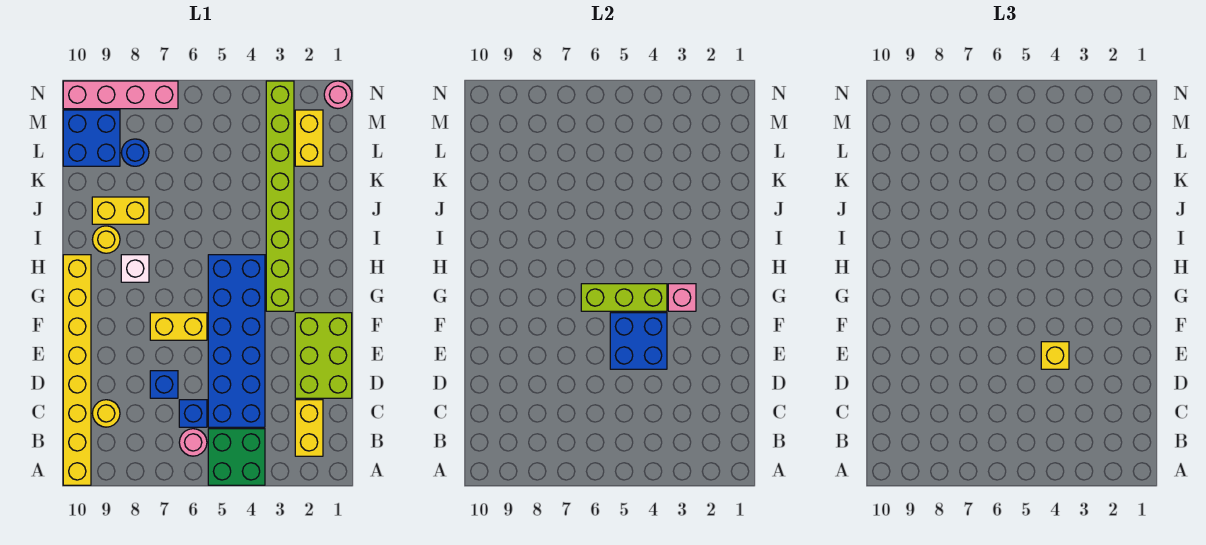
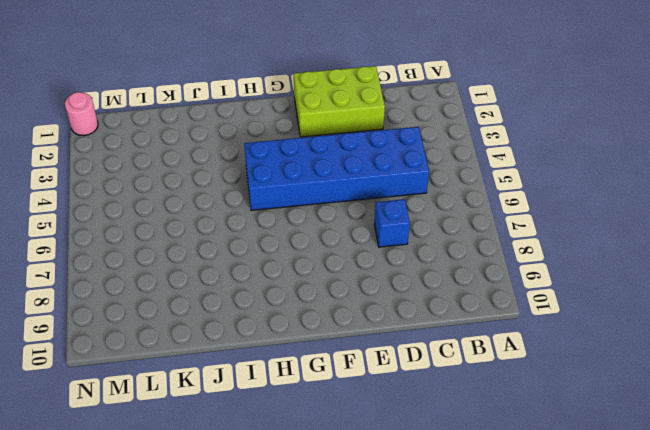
none -> green brick A4:B5 level 1
none -> yellow brick A10:H10 level 1
none -> yellow brick B2:C2 level 1

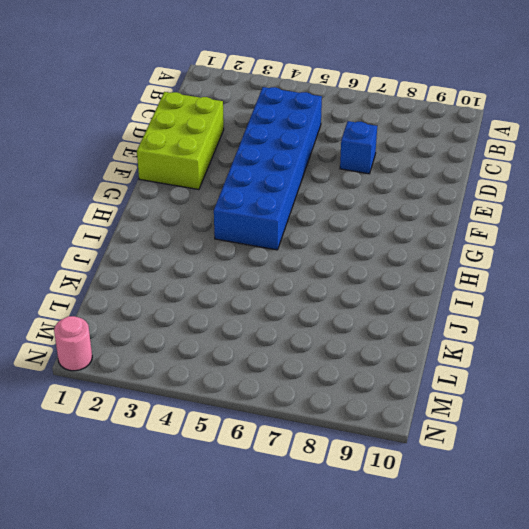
none -> green brick A4:B5 level 1
none -> yellow brick A10:H10 level 1
none -> yellow brick B2:C2 level 1

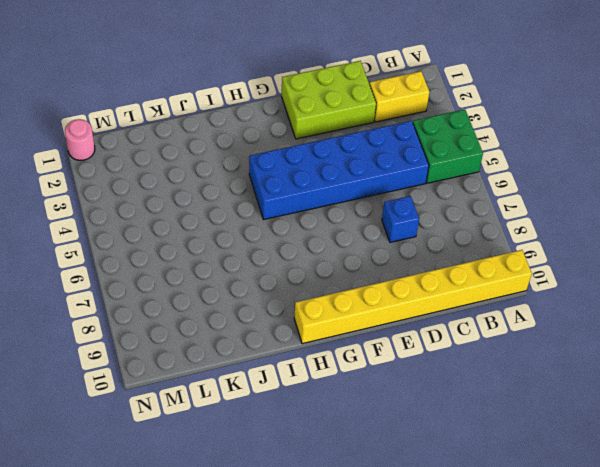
none -> pink round brick B6 level 1
none -> blue brick C6 level 1
none -> yellow round brick C9 level 1

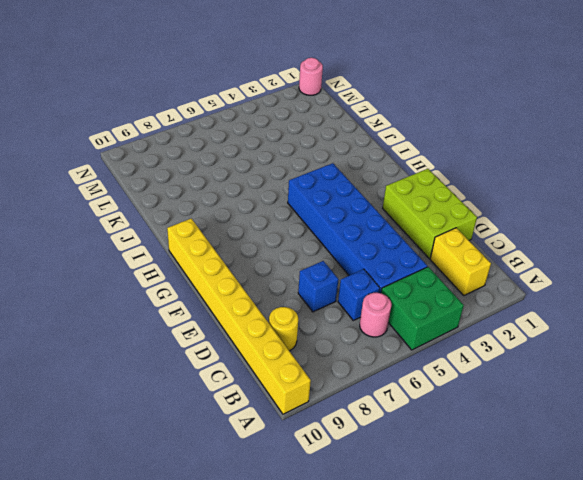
none -> yellow brick F6:F7 level 1
none -> lime brick G3:N3 level 1
none -> white brick H8 level 1

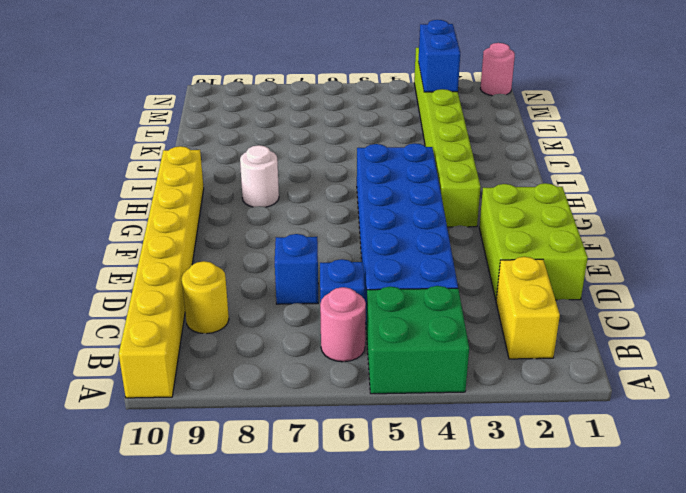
white round brick H8 level 1 -> white brick H8 level 1
blue brick L3:M3 level 2 -> none
none -> yellow brick F6:F7 level 1
none -> yellow round brick I9 level 1
none -> yellow brick J8:J9 level 1

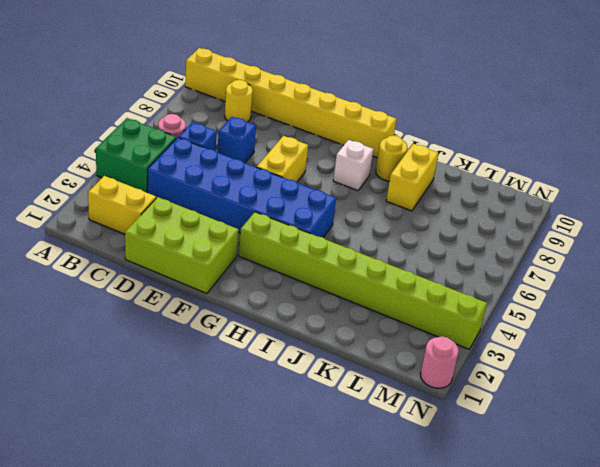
none -> yellow brick L2:M2 level 1
none -> blue round brick L8 level 1
none -> blue brick L9:M10 level 1

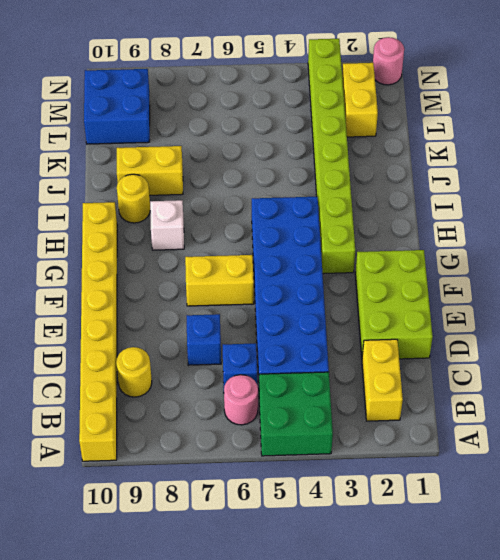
none -> blue round brick L8 level 1
none -> pink brick N7:N10 level 1
none -> blue brick E4:F5 level 2

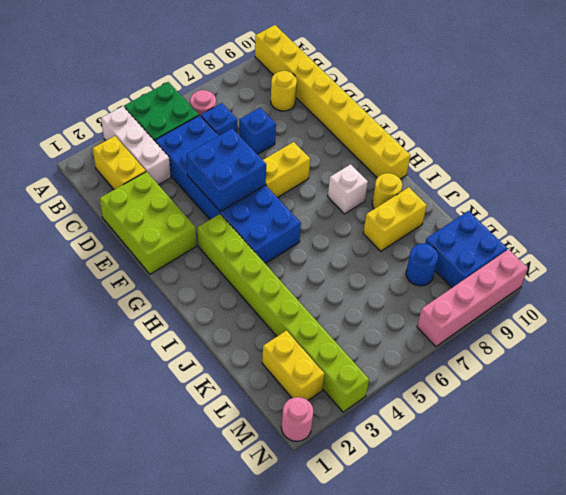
white brick A3:C3 level 1 -> none
none -> pink brick G3 level 2
none -> lime brick G4:G6 level 2
none -> yellow brick E4 level 3

